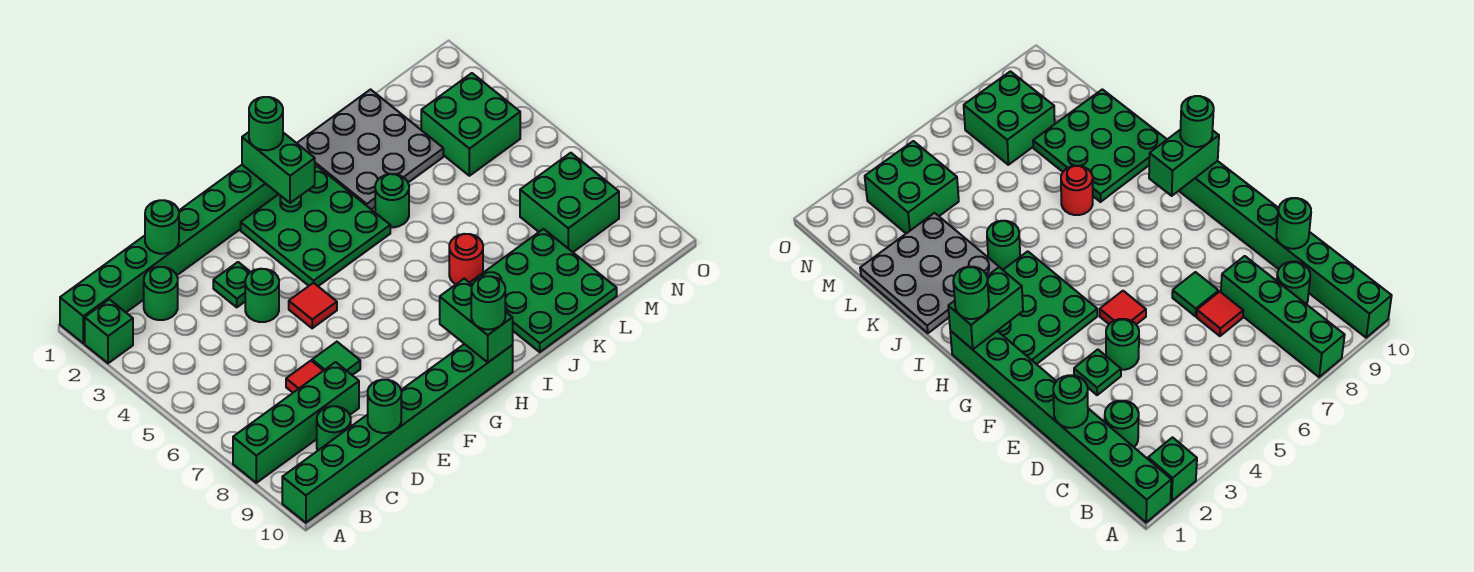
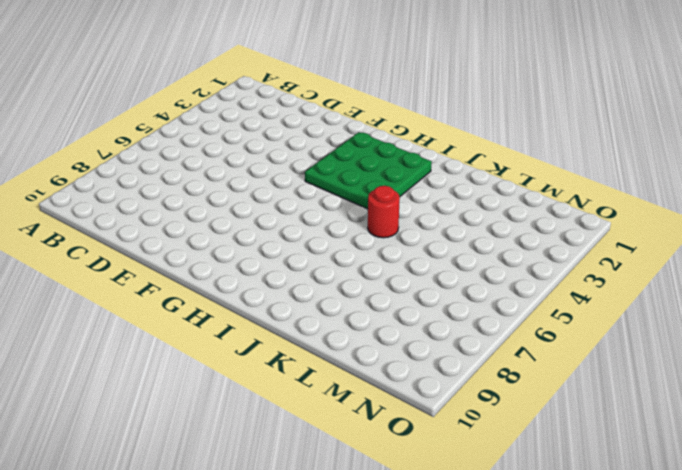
red round brick J5 level 1 -> red round brick J7 level 1
none -> green brick A1:H1 level 1
none -> green brick A2 level 1
none -> green brick A8:D8 level 1

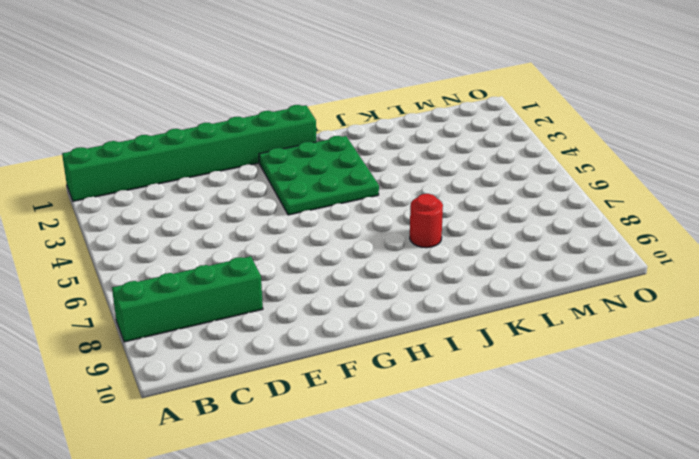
none -> green brick A2 level 1
none -> green brick A10:H10 level 1
none -> green round brick C2 level 1

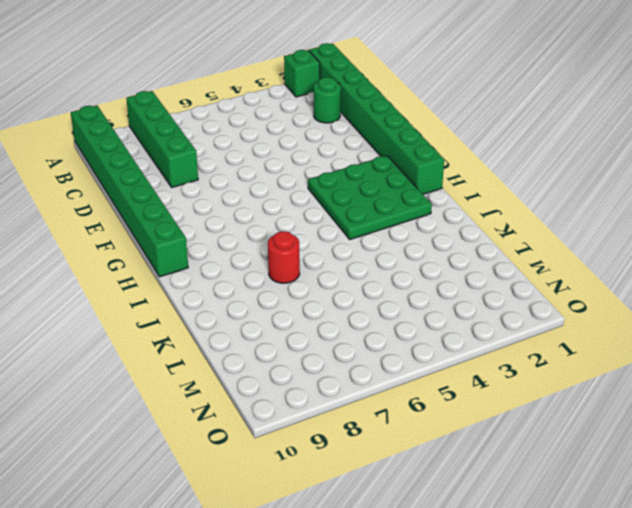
none -> green round brick C9 level 1
none -> red tile D7 level 1
none -> green plate E3 level 1

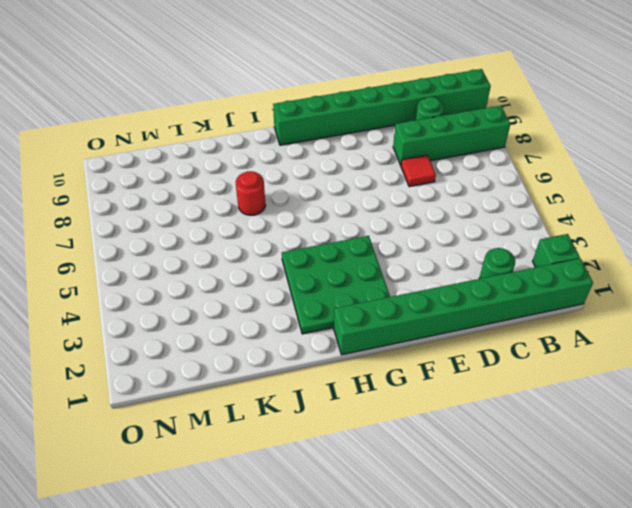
none -> green plate E3 level 1
none -> green round brick E4 level 1
none -> green tile E7 level 1

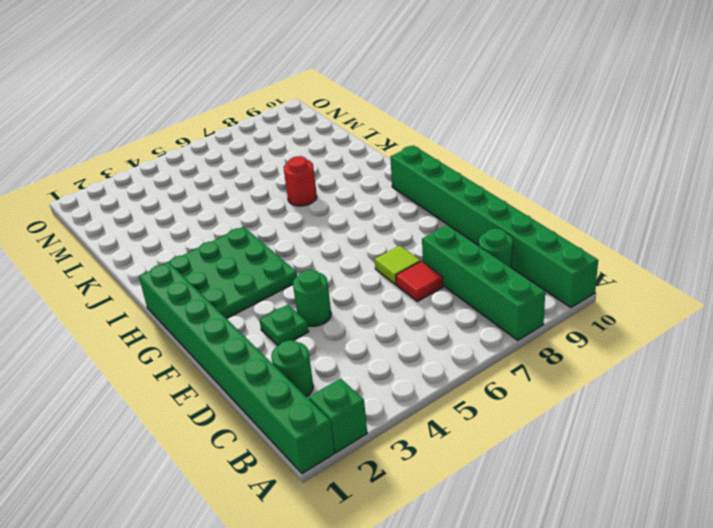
lime tile E7 level 1 -> green tile E7 level 1
none -> red tile F5 level 1
none -> grey plate J1:L3 level 1
none -> green round brick J4 level 1

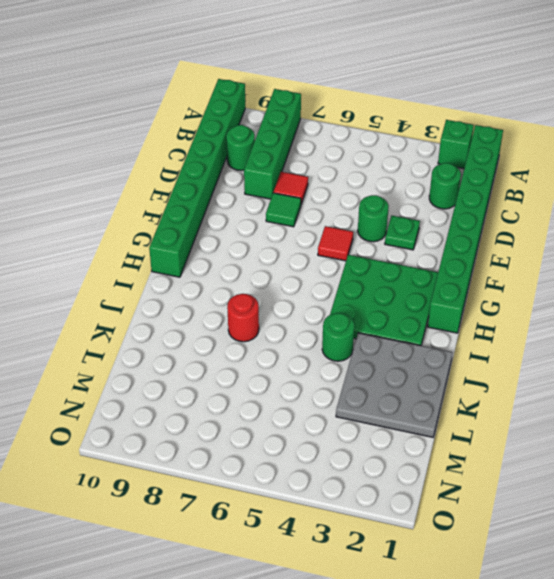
none -> green plate J8:L10 level 1
none -> green brick M3:N4 level 1
none -> green brick M7:N8 level 1

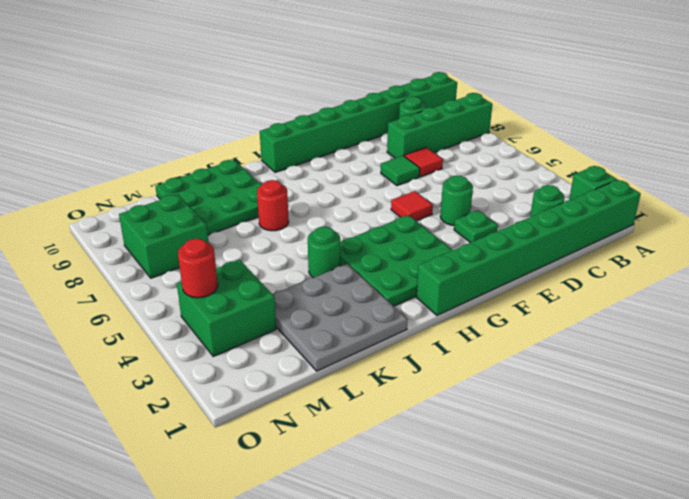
red round brick N4 level 2 -> none
none -> green round brick D1 level 2
none -> green round brick D10 level 2
none -> green brick H1:H2 level 2

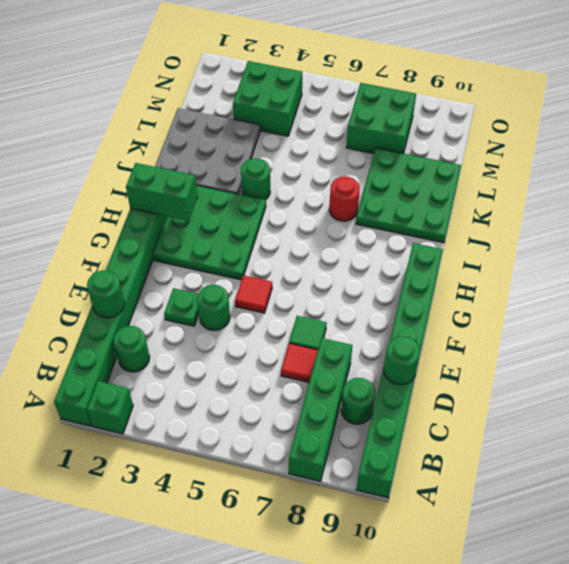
none -> green brick H9:H10 level 2
none -> green round brick H1 level 3
none -> green round brick H10 level 3

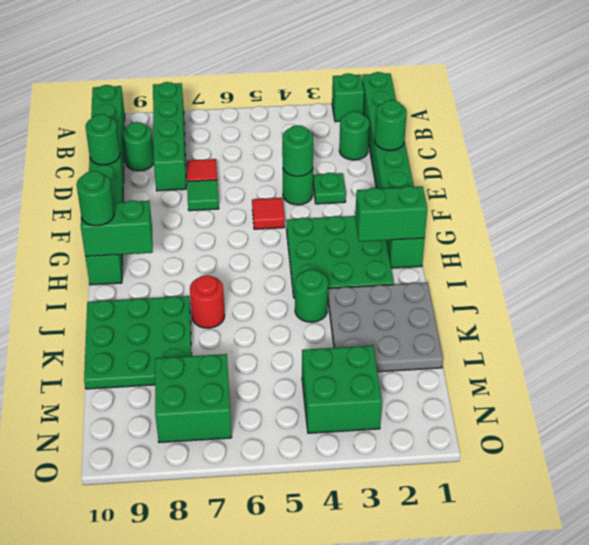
green round brick E4 level 2 -> green round brick H1 level 3

